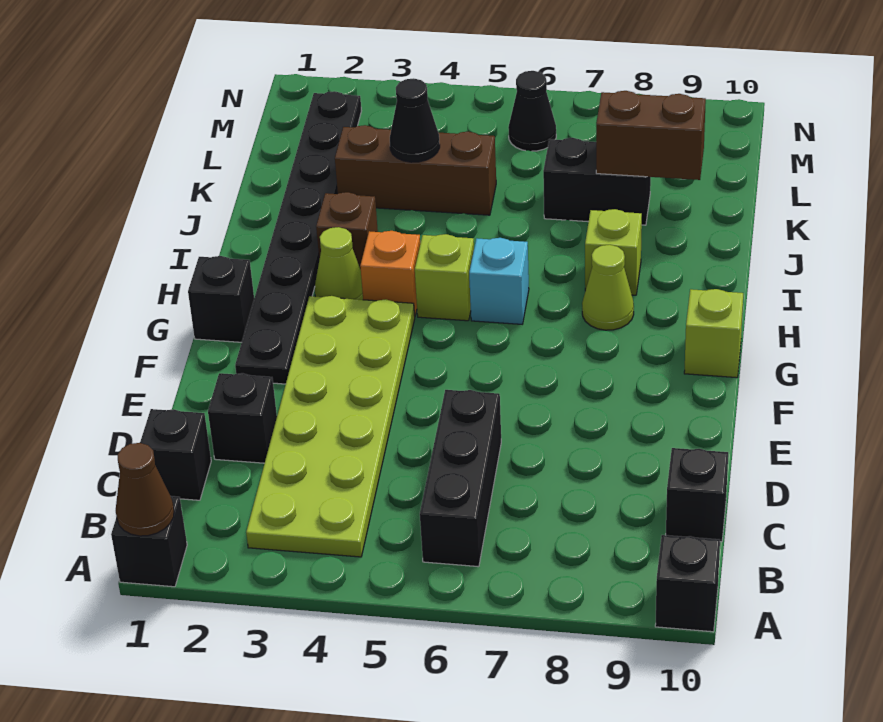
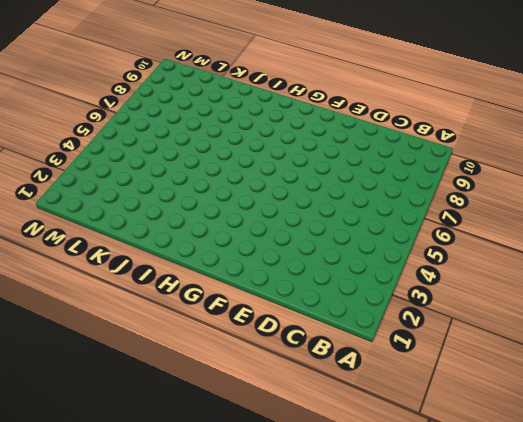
none -> black brick A1 level 1
none -> black brick A10 level 1
none -> lime plate B3:G4 level 1

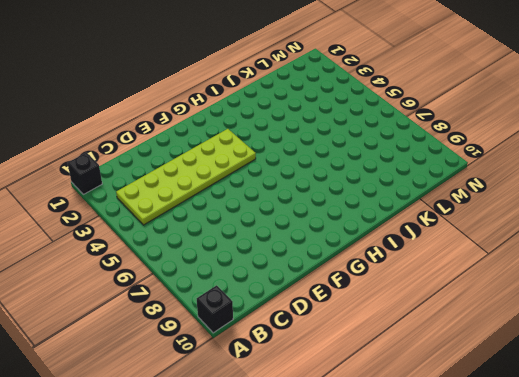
none -> black brick B6:D6 level 1
none -> black brick C1 level 1
none -> black brick C10 level 1

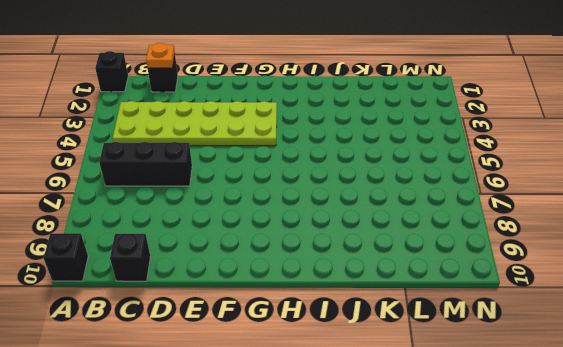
orange plate C1 level 2 -> none
none -> black brick D2 level 1
none -> black plate F2:M2 level 1
none -> black brick G1 level 1

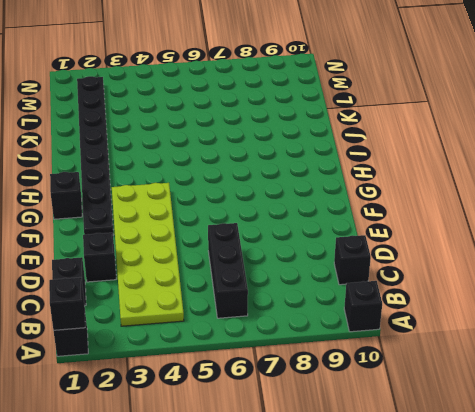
black brick A1 level 2 -> brown cone A1 level 2
none -> lime brick G10 level 1
none -> lime cone H3 level 1
none -> orange brick H4 level 1

